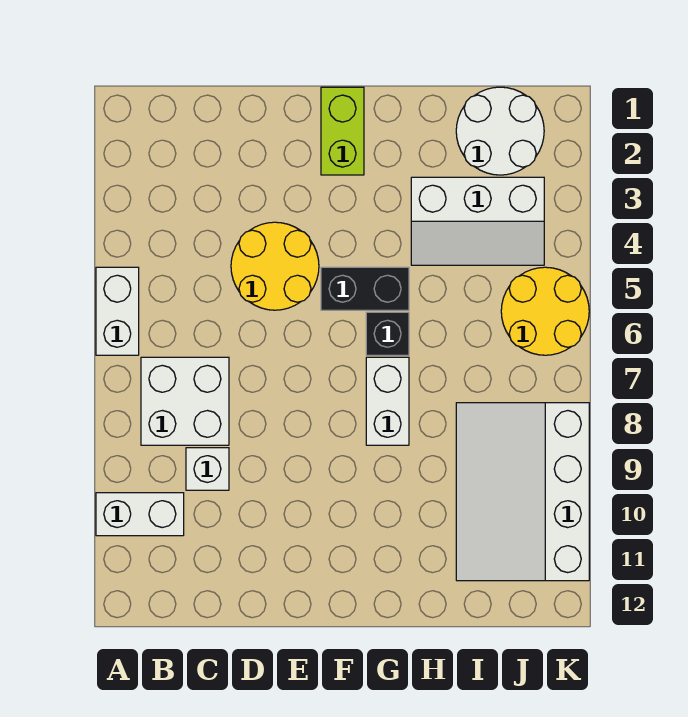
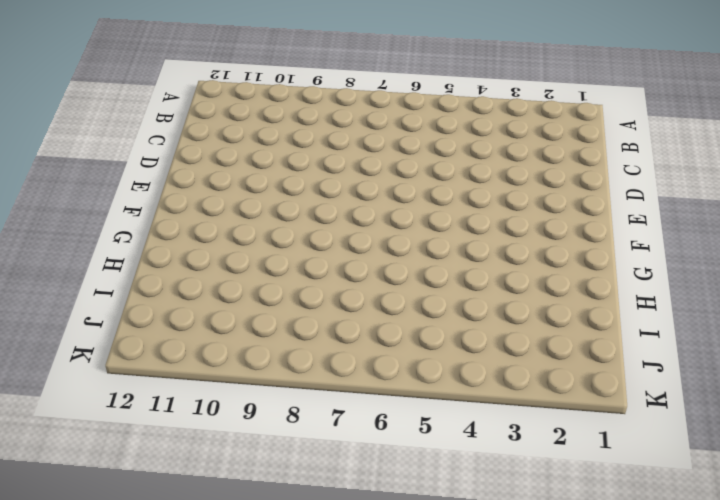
none -> white brick A5:A6 level 1
none -> white brick A10:B10 level 1
none -> white brick B7:C8 level 1

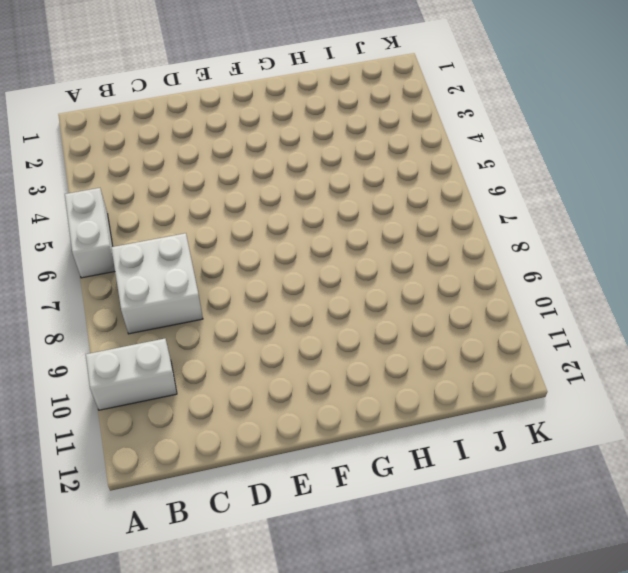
none -> white brick C9 level 1
none -> yellow round brick D4:E5 level 1
none -> lime brick F1:F2 level 1

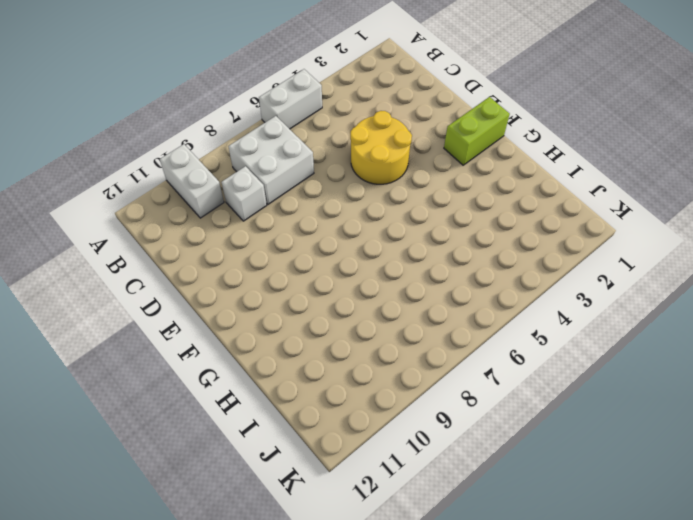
none -> black brick F5:G5 level 1
none -> black brick G6 level 1
none -> white brick G7:G8 level 1

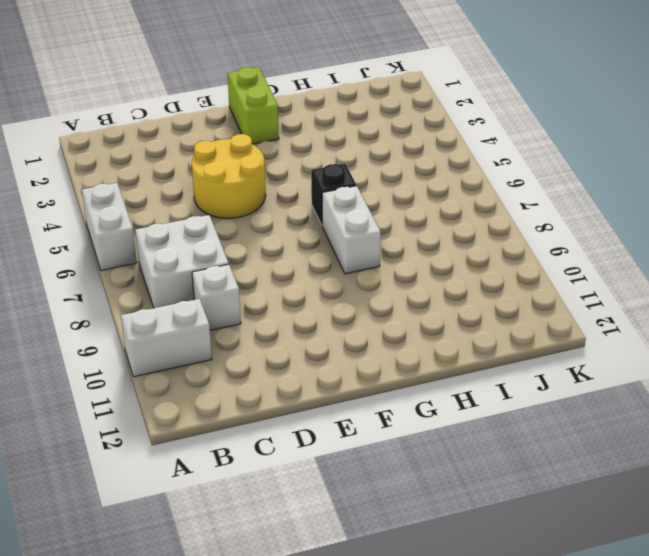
none -> black brick F5:G5 level 1
none -> white slope H3:J4 level 1 top 3
none -> white round brick I1:J2 level 1

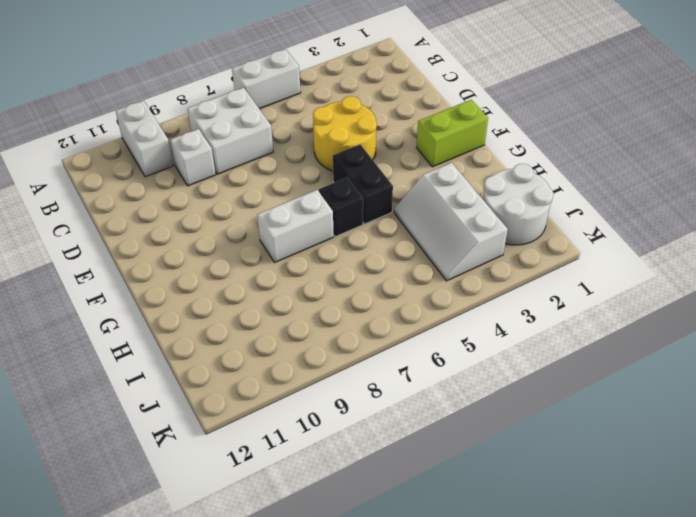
none -> white slope I8:K11 level 1 top K
none -> yellow round brick J5:K6 level 1

